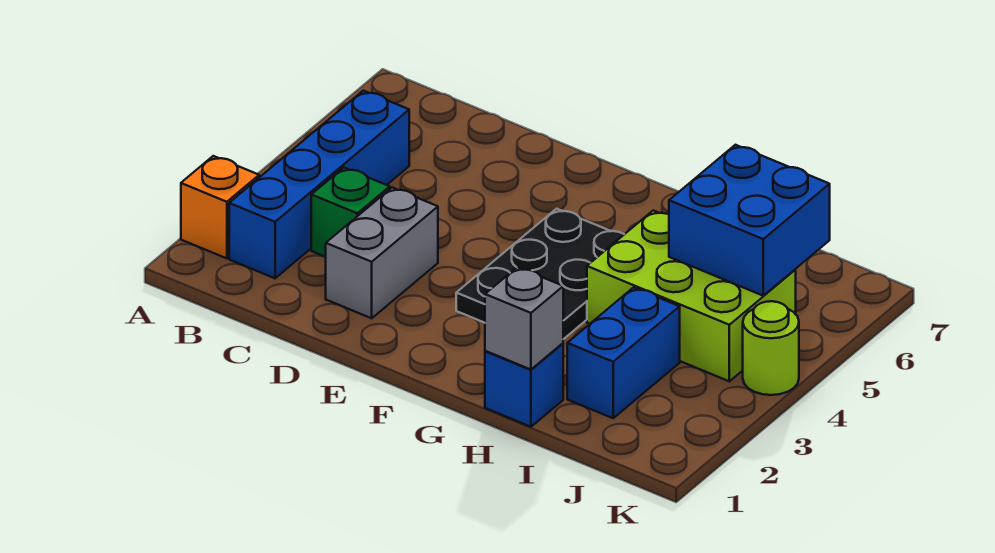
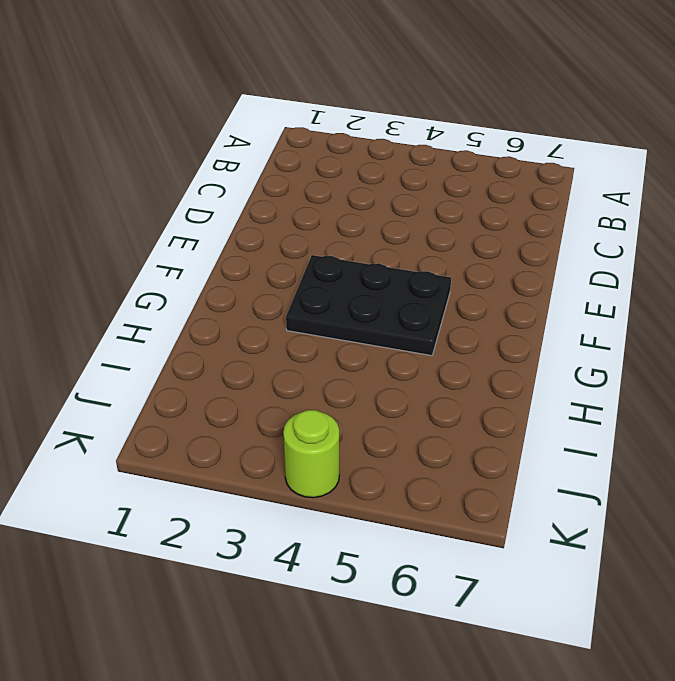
none -> orange brick A2 level 1
none -> blue brick B2:B5 level 1

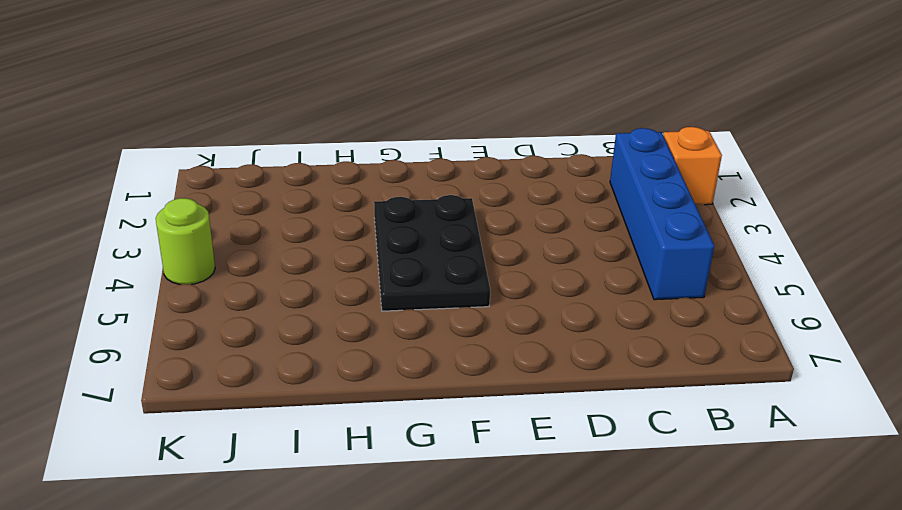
none -> green brick C3 level 1
none -> grey brick D2:D3 level 1

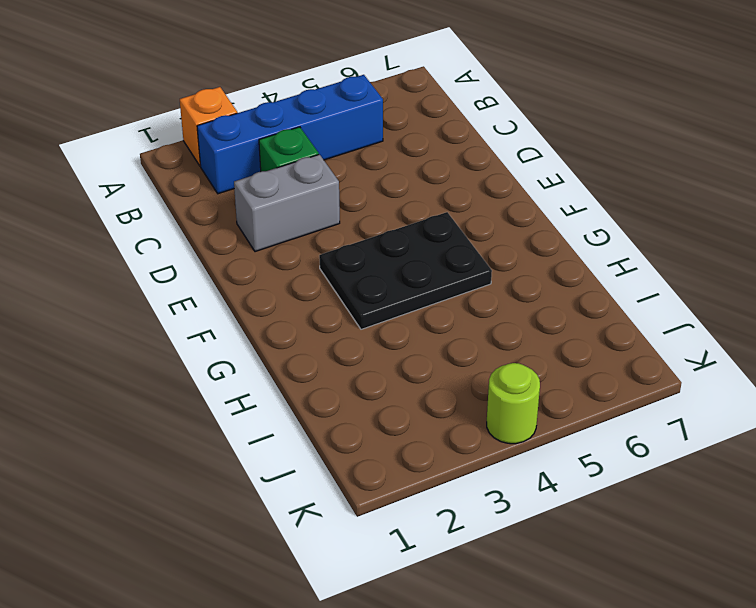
none -> blue brick H1 level 1
none -> lime brick H4:J5 level 1

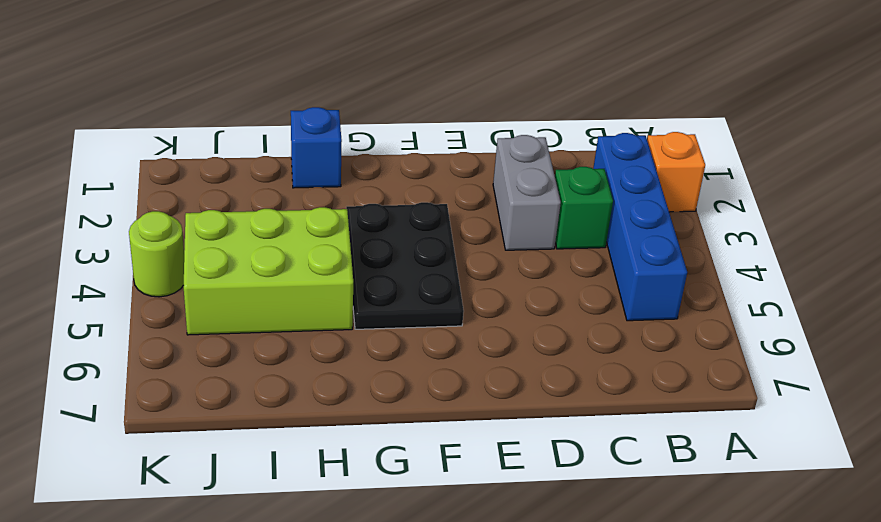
none -> blue brick I2:I3 level 1
none -> grey brick H1 level 2

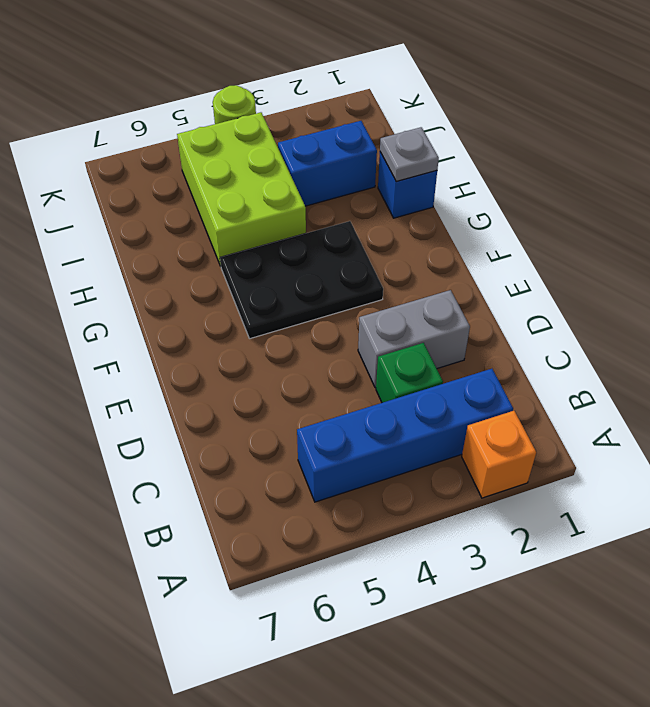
grey plate H1 level 2 -> grey brick H1 level 2
none -> blue brick I5:J6 level 2

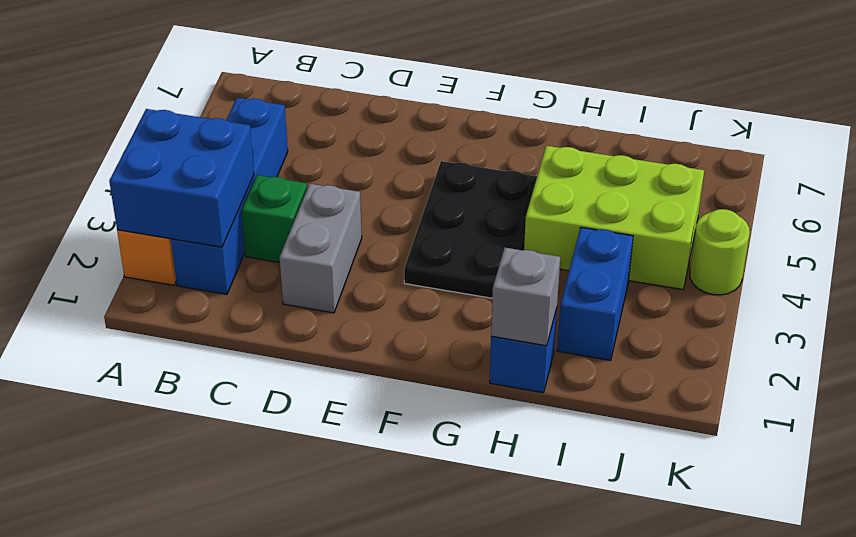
blue brick A2:B3 level 2 -> blue brick I5:J6 level 2

